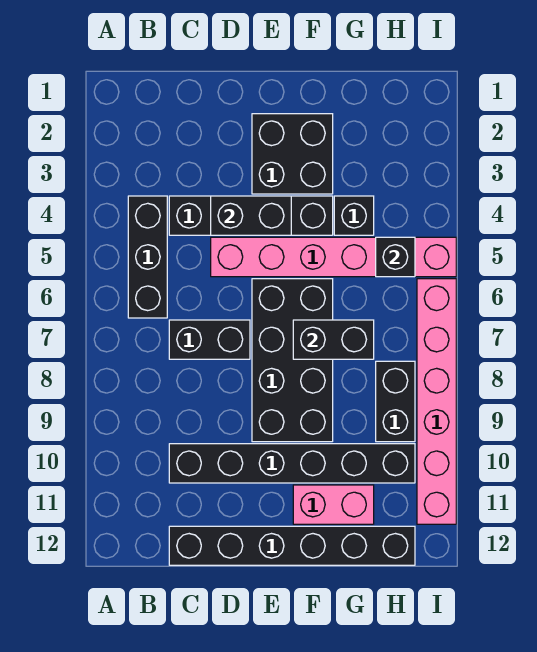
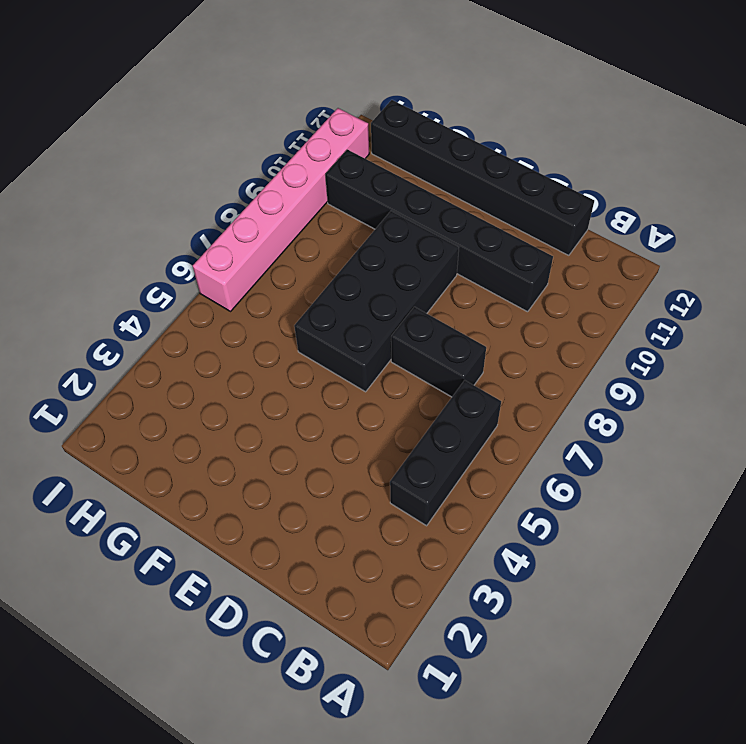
none -> black brick C4:F4 level 1
none -> pink brick D5:I5 level 1
none -> black brick E2:F3 level 1

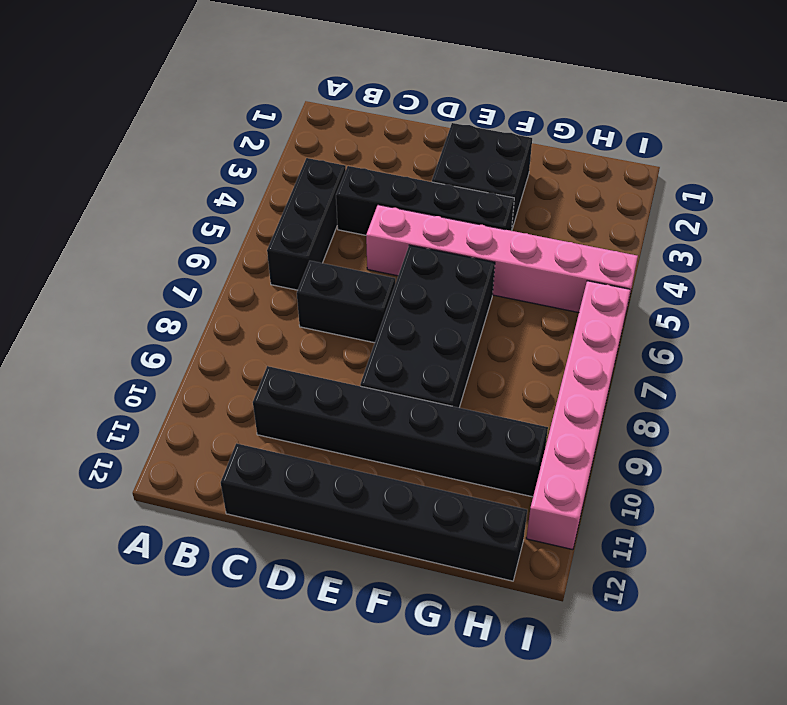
none -> pink brick F11:G11 level 1
none -> black brick G4 level 1
none -> black brick H8:H9 level 1

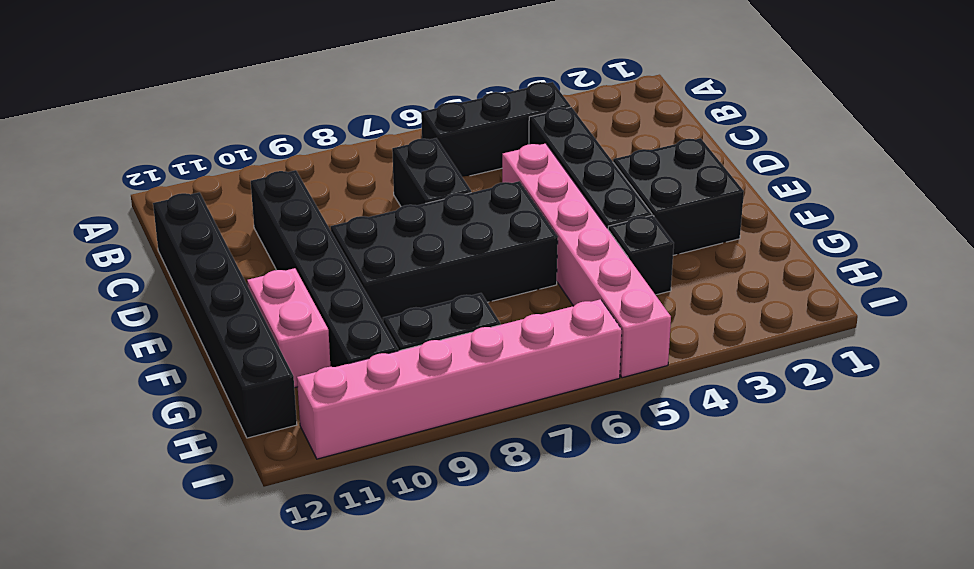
none -> black brick D4:E4 level 2
none -> black brick F7:G7 level 2
none -> black brick H5 level 2

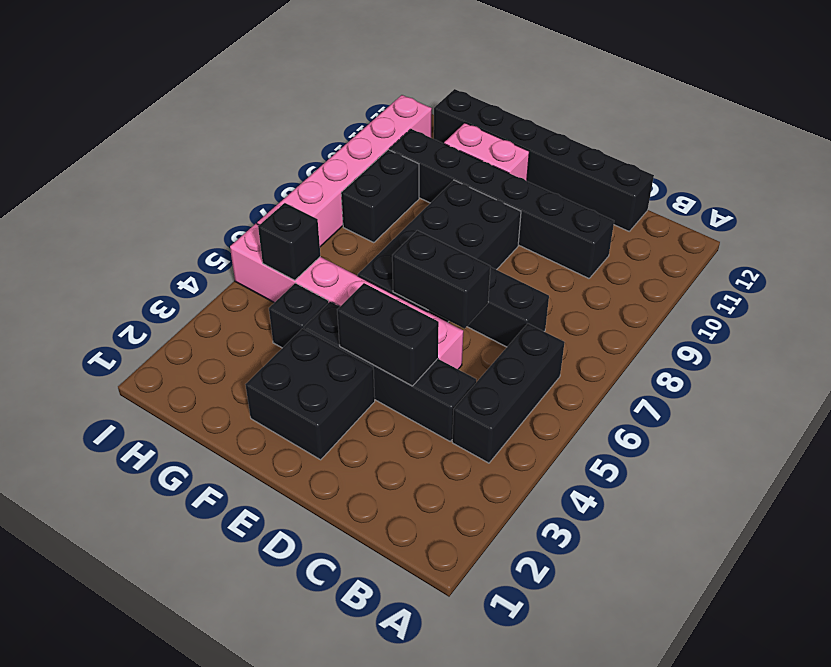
black brick D6:E6 level 2 -> black brick F7:G7 level 2

